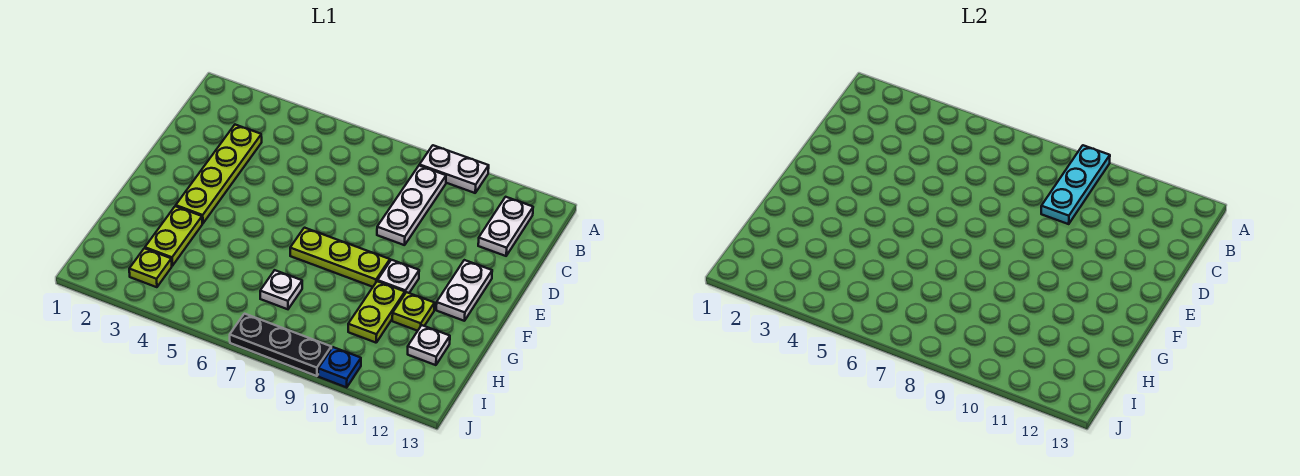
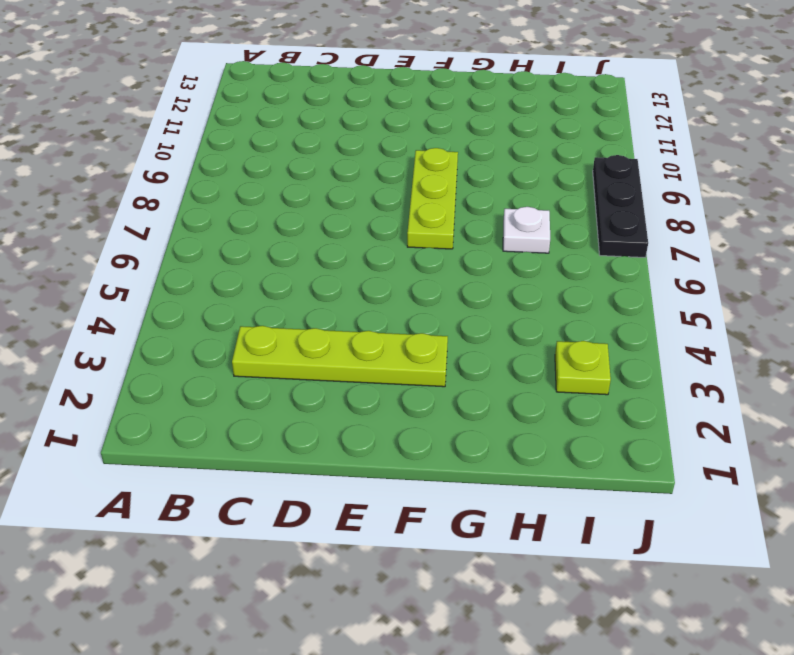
none -> white plate A9:A10 level 1
none -> white plate B9:D9 level 1
none -> white plate B12:C12 level 1

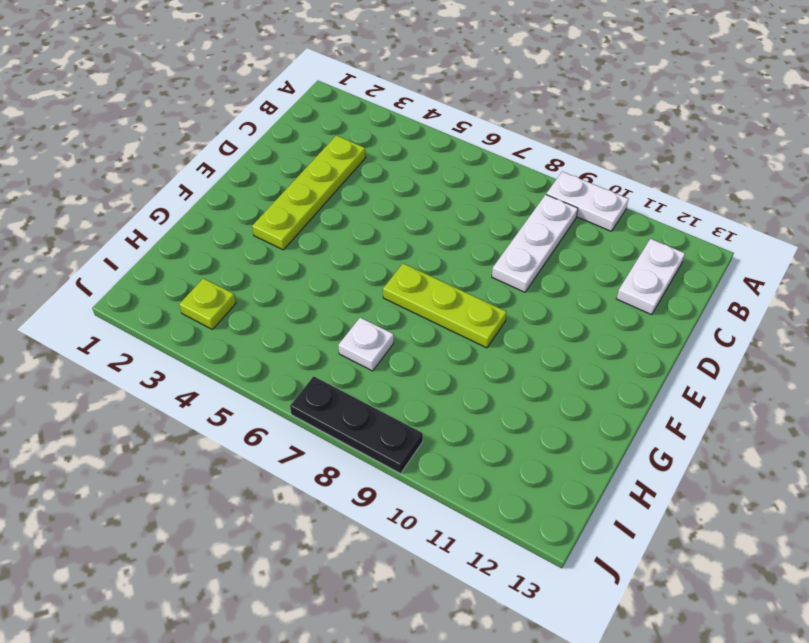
none -> white plate E12:F12 level 1
none -> white plate F10 level 1
none -> lime plate G3:H3 level 1

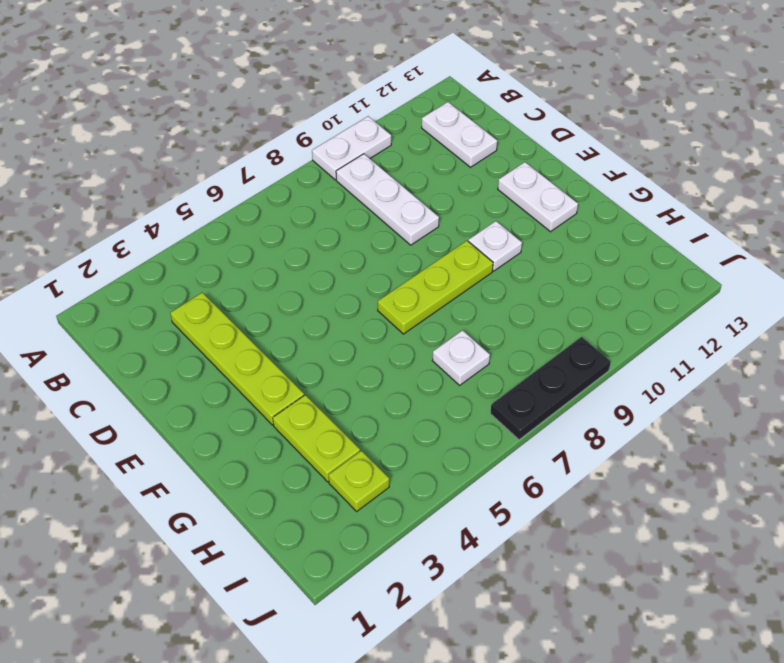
none -> lime plate G10:H10 level 1
none -> lime plate G11 level 1
none -> white plate H12 level 1

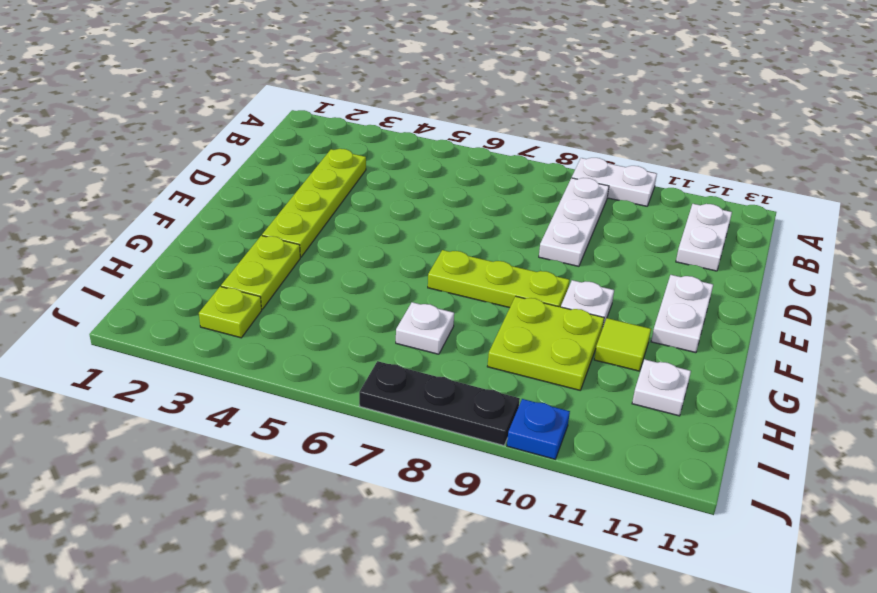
lime plate G9:H10 level 1 -> lime plate G10:H10 level 1
lime tile G11 level 1 -> lime plate G11 level 1
none -> cyan plate A9:C9 level 2

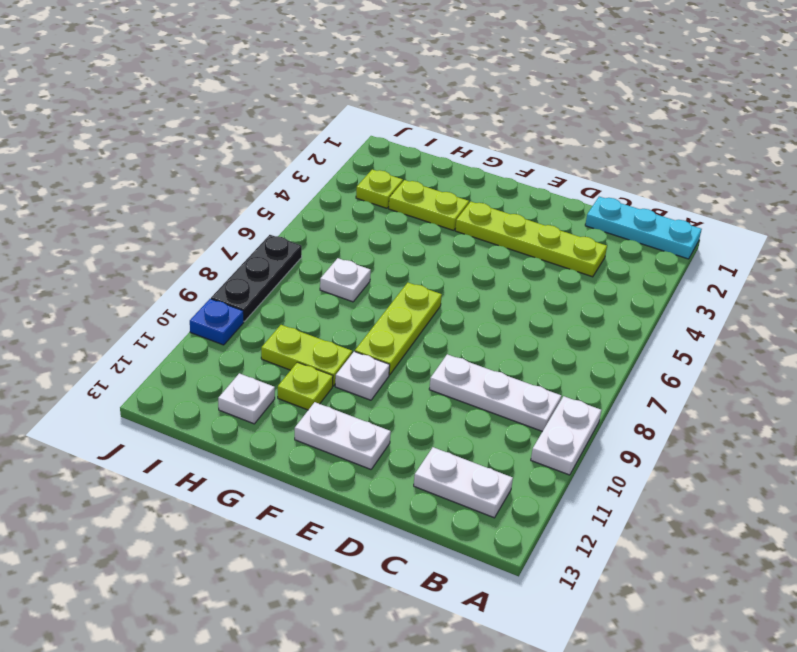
cyan plate A1:C1 level 1 -> cyan plate A9:C9 level 2

